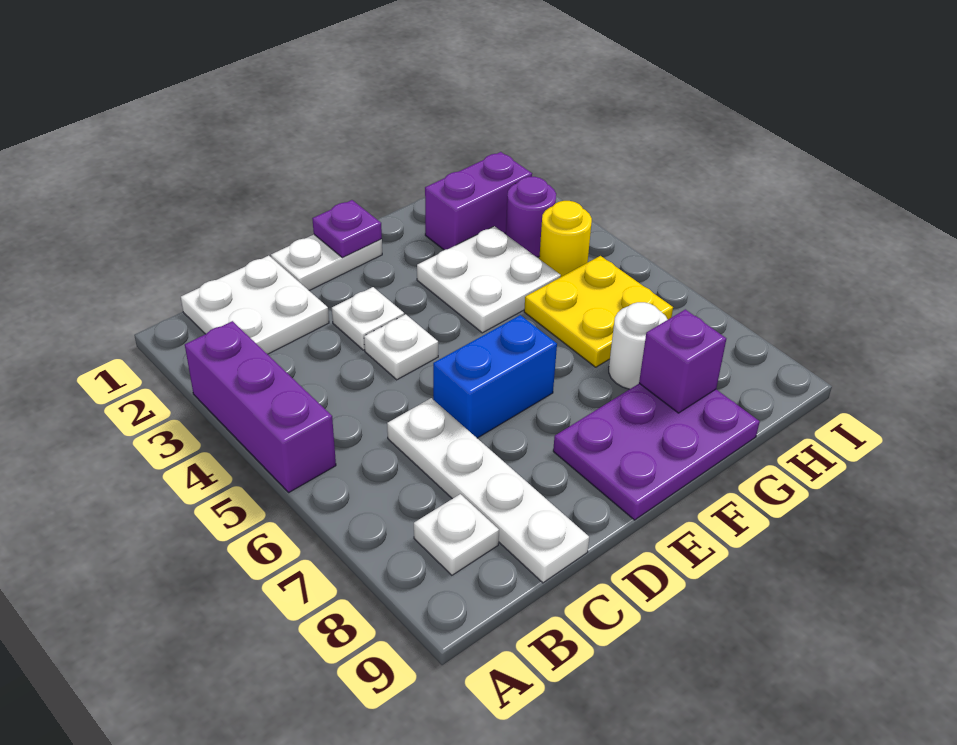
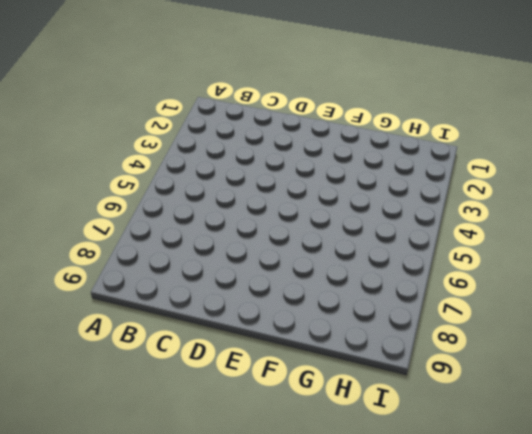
none -> purple brick A3:A5 level 1
none -> white plate B1:C2 level 1
none -> white plate B8 level 1

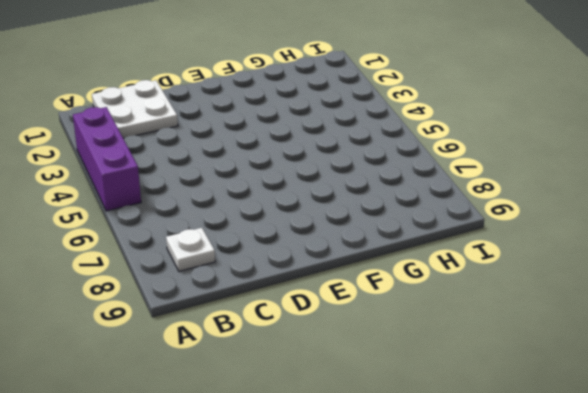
none -> white plate C6:C9 level 1
none -> white plate D1:E1 level 1
none -> white plate D3 level 1

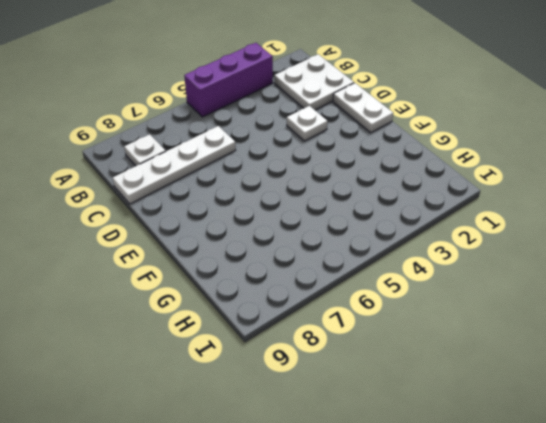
none -> white plate D4 level 1
none -> blue brick D6:E6 level 1
none -> purple plate E8:G9 level 1

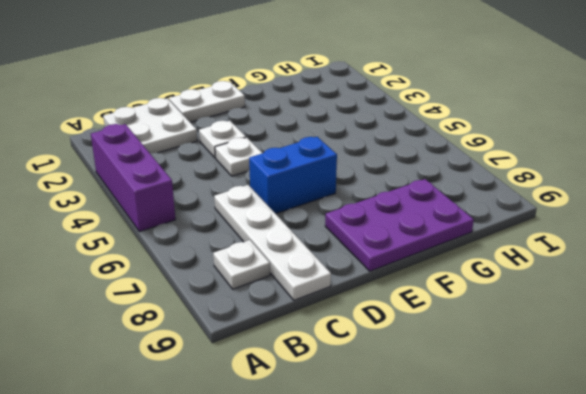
none -> white plate F3:G4 level 1
none -> purple brick G2:H2 level 1
none -> yellow plate G5:H6 level 1

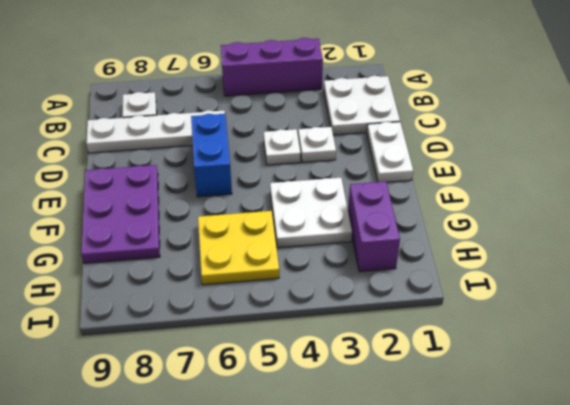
none -> white round brick G7 level 1
none -> purple round brick H3 level 1
none -> yellow round brick H4 level 1

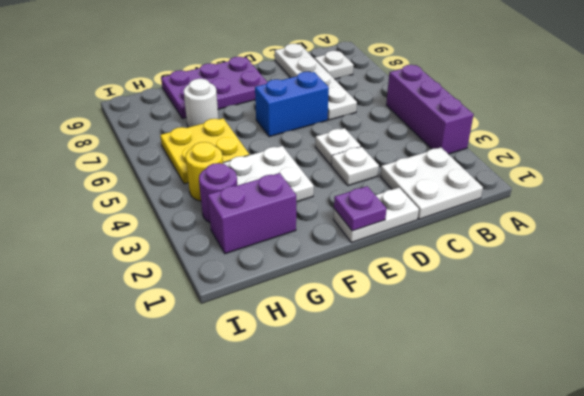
none -> purple brick G8 level 2

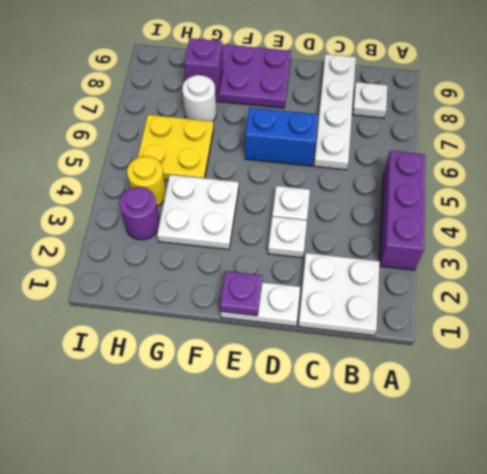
none -> purple brick G2:H2 level 1

